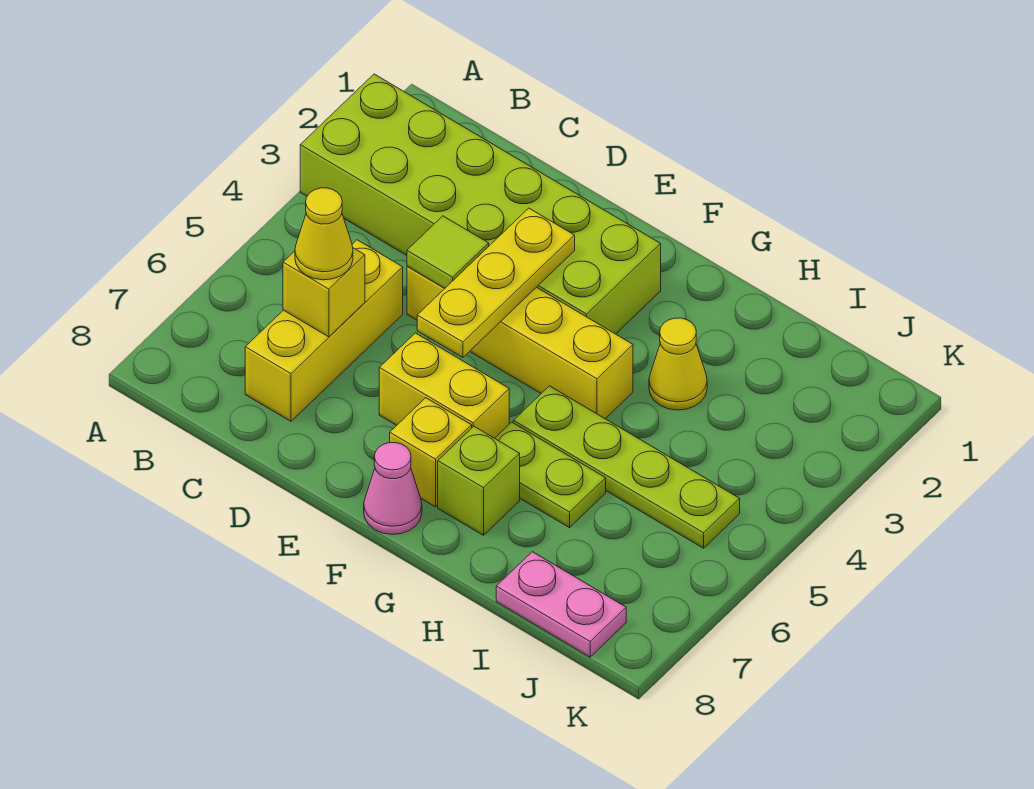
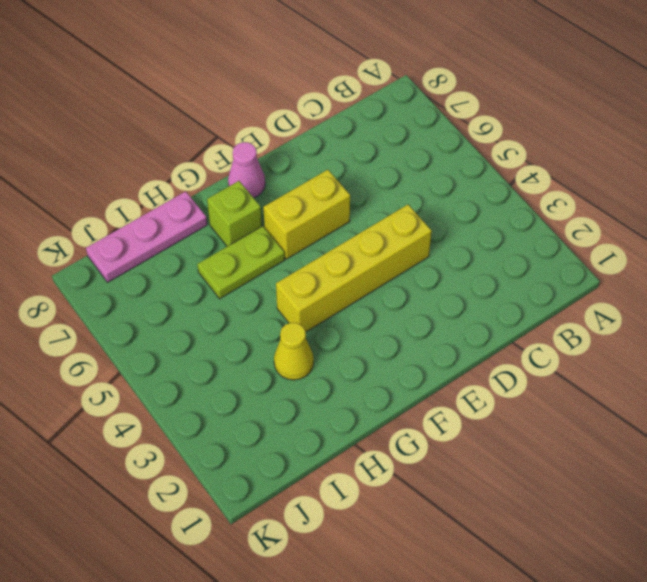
pink plate H8:J8 level 1 -> pink plate I8:J8 level 1
none -> lime brick A2:F3 level 1
none -> yellow brick C5:C7 level 1
none -> yellow brick F7 level 1

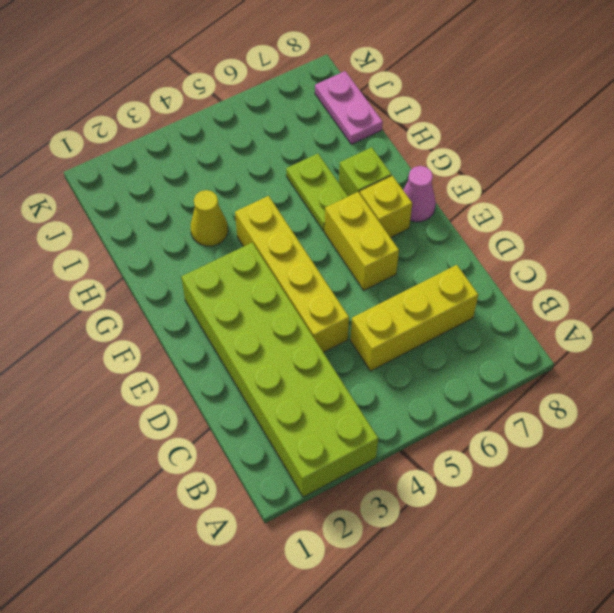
none -> lime plate G5:J5 level 1
none -> yellow brick C6 level 2
none -> lime tile D4 level 2

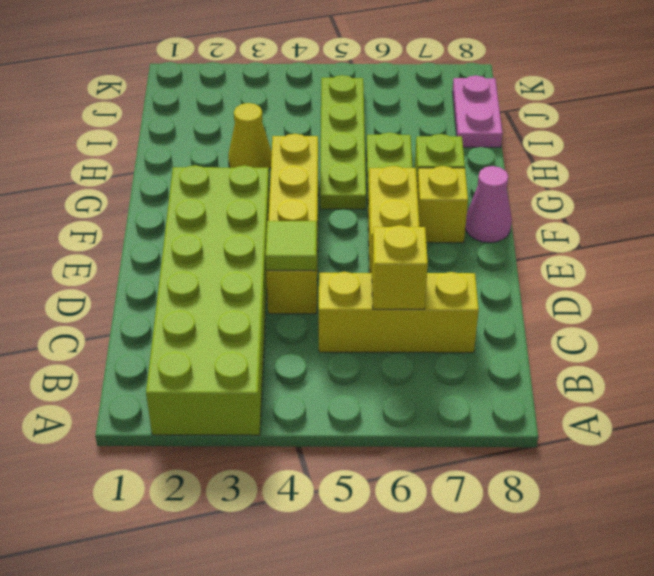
none -> yellow plate E3:E5 level 2
none -> yellow cone C6 level 3

